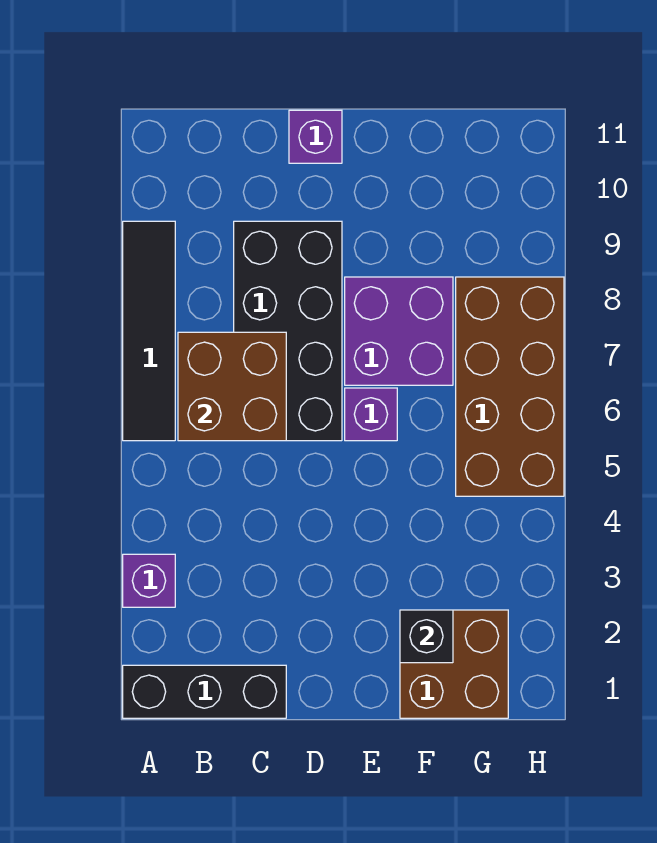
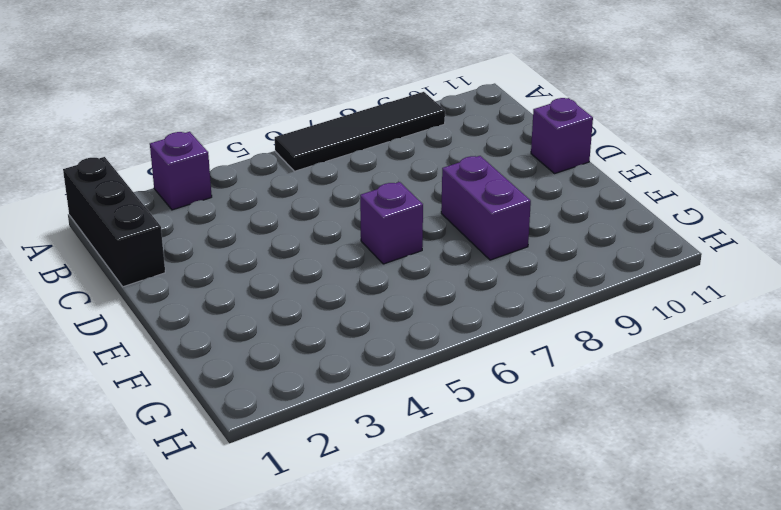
purple brick E8:F8 level 1 -> purple brick E7:F8 level 1
none -> black brick C6:D9 level 1
none -> brown brick F1:G2 level 1

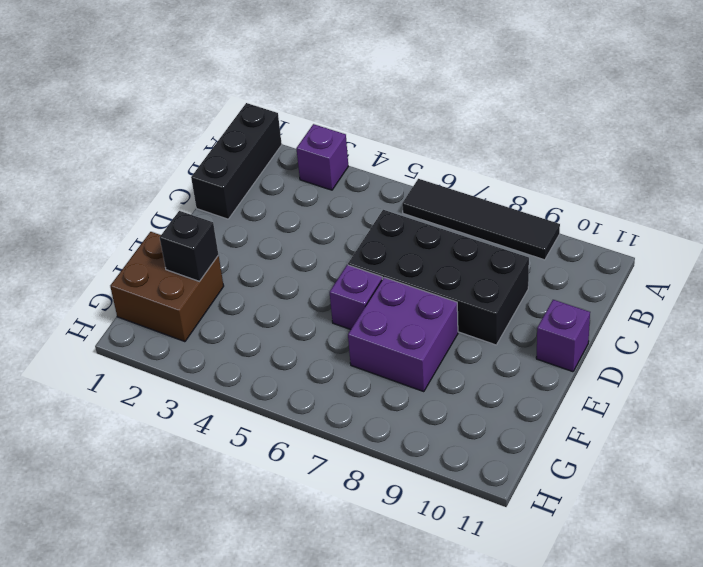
none -> brown brick G5:H8 level 1
none -> brown brick B6:C7 level 2

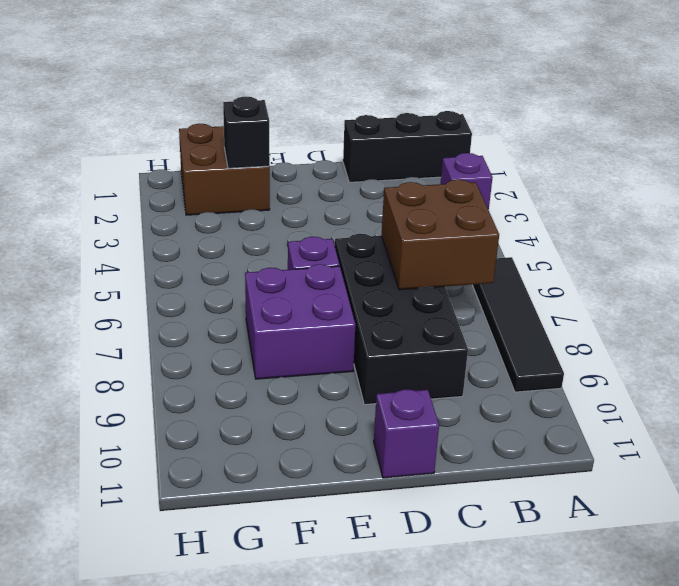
none -> brown brick G5:H8 level 1

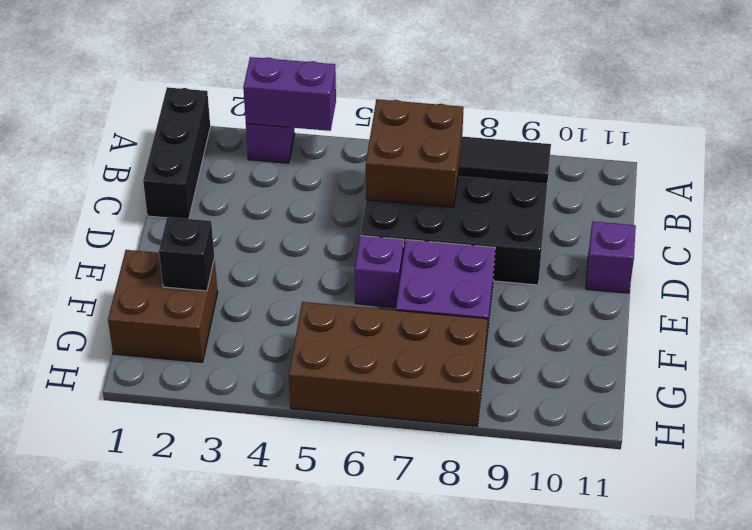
purple brick A3:A4 level 2 -> none

